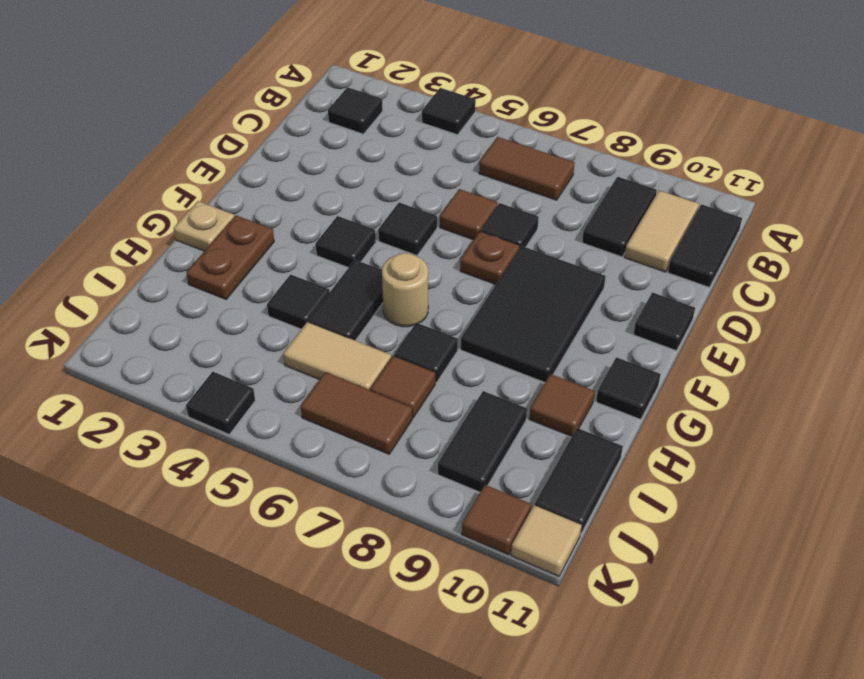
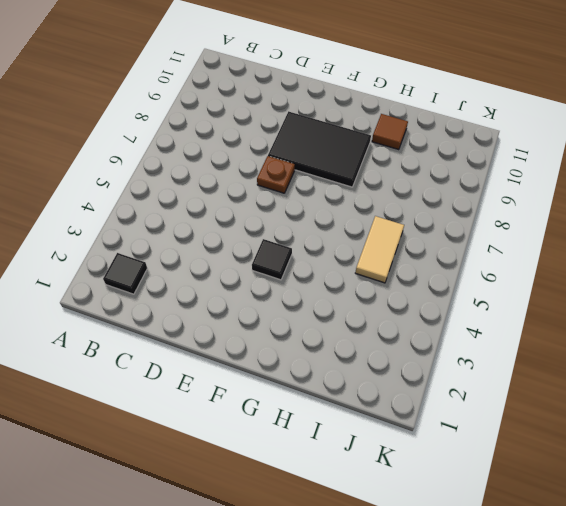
none -> black tile A4 level 1
none -> brown tile B6:B7 level 1
none -> black tile B9:C9 level 1

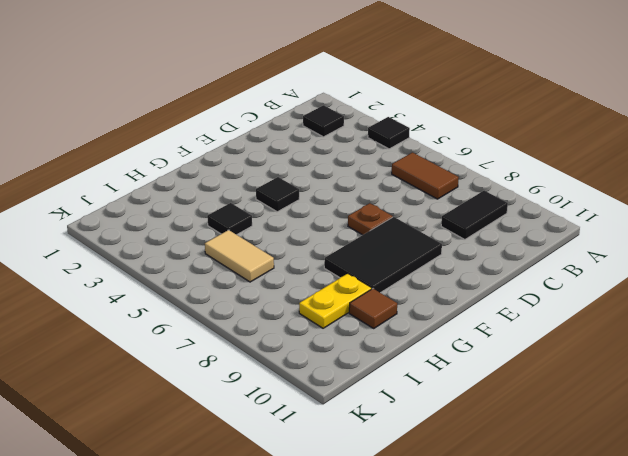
yellow plate H9:I9 level 1 -> black tile I9:J9 level 1
none -> tan tile B10:C10 level 1
none -> black tile B11:C11 level 1
none -> brown tile D6 level 1

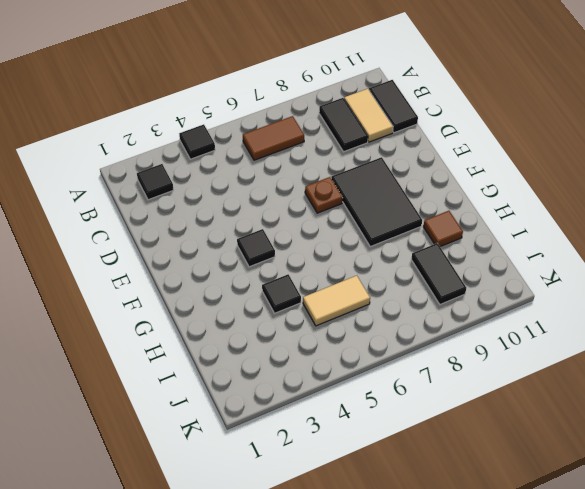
none -> brown tile D6 level 1
none -> black tile D7 level 1
none -> black tile E5 level 1

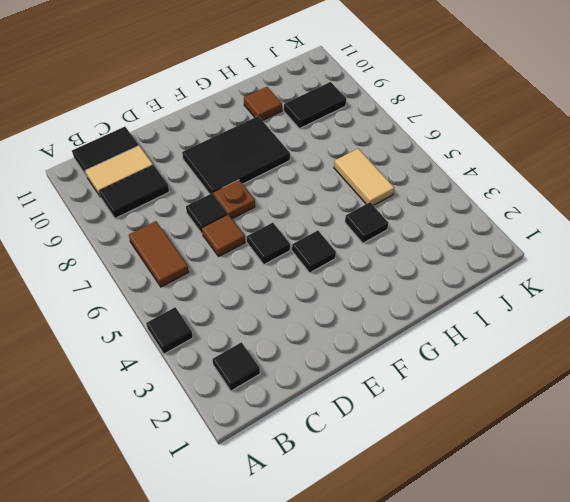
none -> black tile E11 level 1
none -> tan plate G1 level 1
none -> brown plate G2:H2 level 1

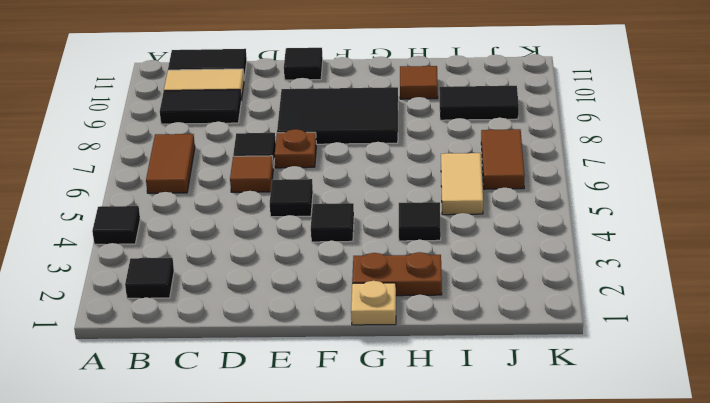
none -> black tile G5:H5 level 1
none -> tan round brick G6 level 1
none -> black tile G11 level 1

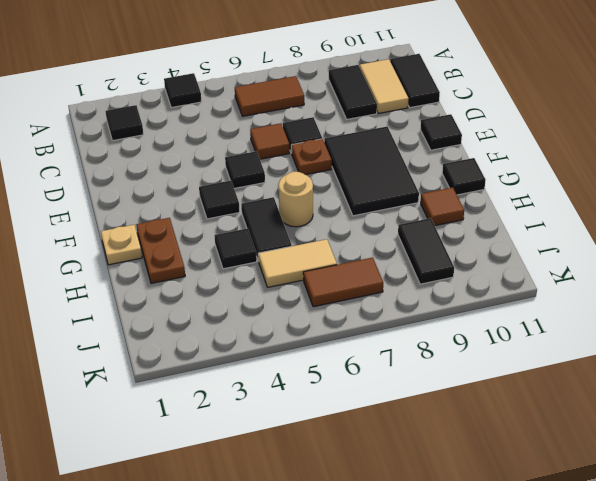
none -> black tile H7 level 1
none -> brown tile I7 level 1
none -> black tile I11:J11 level 1

